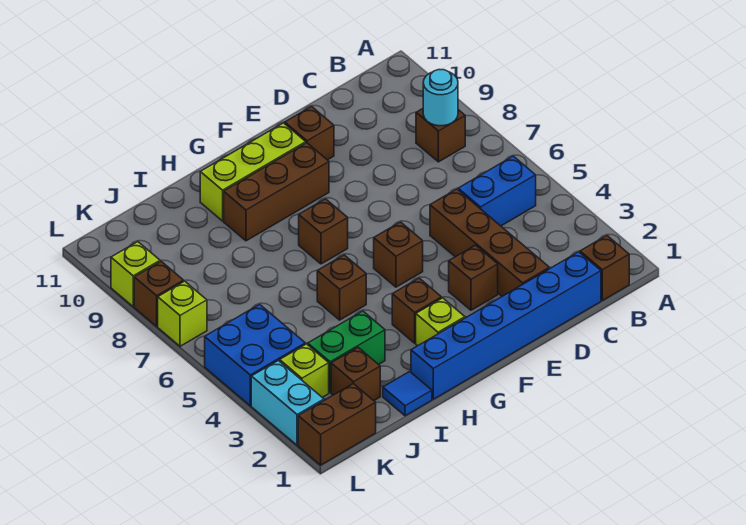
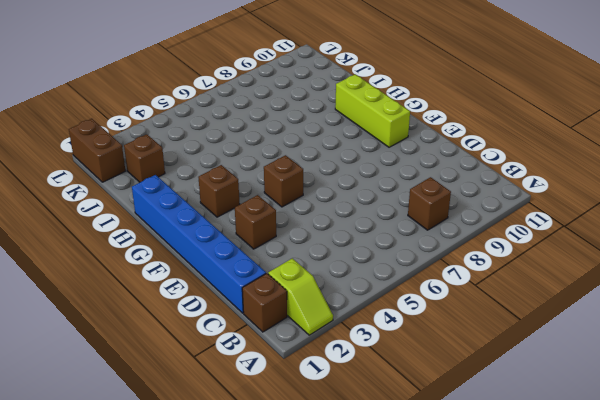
lime slope A2:B2 level 1 top B -> none
none -> blue brick B5:C5 level 1
none -> brown brick D2:D5 level 1
none -> brown brick E10 level 1

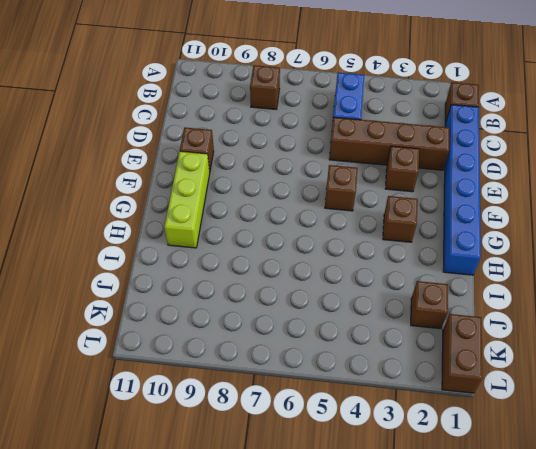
none -> brown brick F9:H9 level 1
none -> lime brick G2 level 1
none -> brown brick G7 level 1

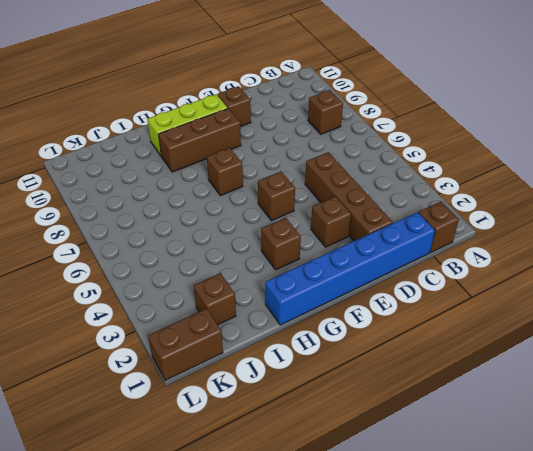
none -> blue brick B5:C5 level 1
none -> lime brick G2 level 1
none -> brown brick H5 level 1

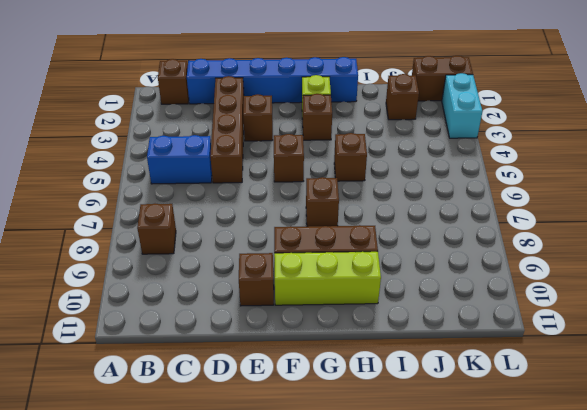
none -> blue tile I1 level 1
none -> green brick I3:J3 level 1
none -> lime brick K3 level 1

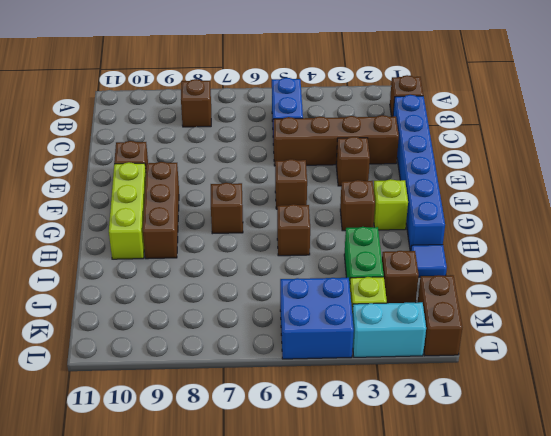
none -> lime brick L7 level 1
none -> brown brick L8 level 1
none -> lime brick L9 level 1

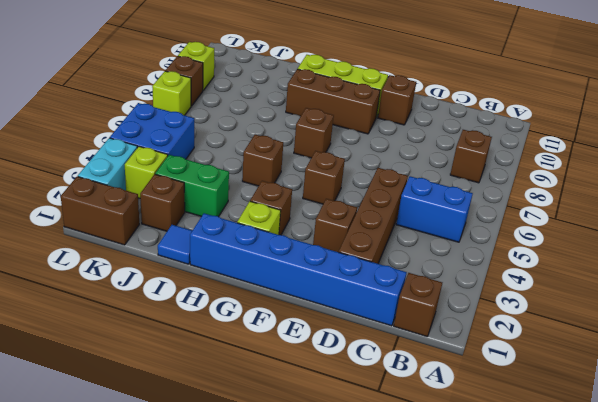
none -> cyan round brick B8 level 2

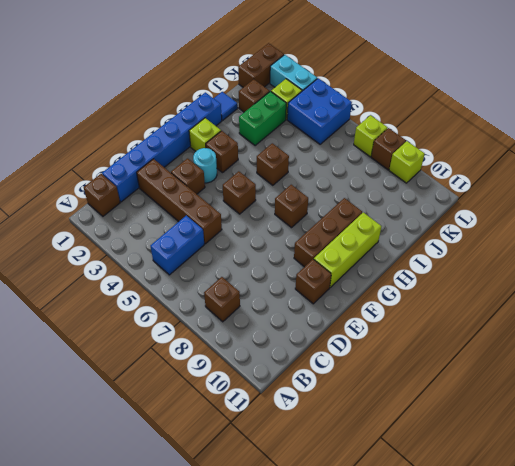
cyan round brick F3 level 1 -> cyan round brick B8 level 2

